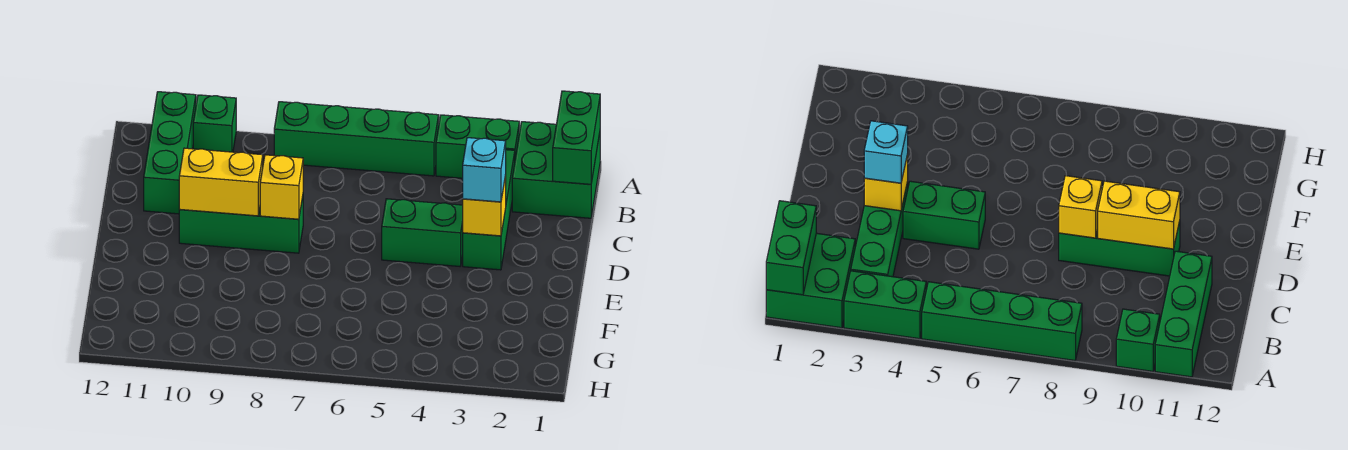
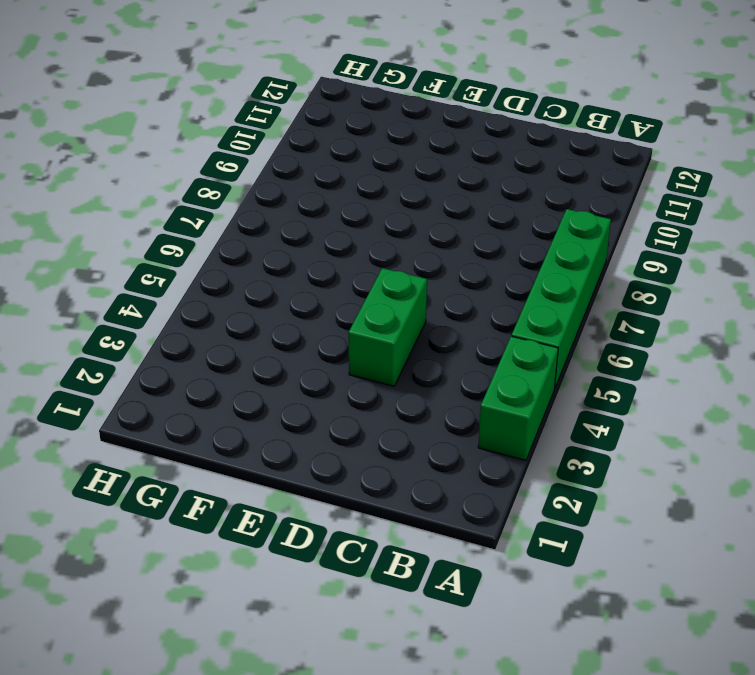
none -> green brick A1:B2 level 1
none -> green brick A10 level 1
none -> green brick A11:C11 level 1

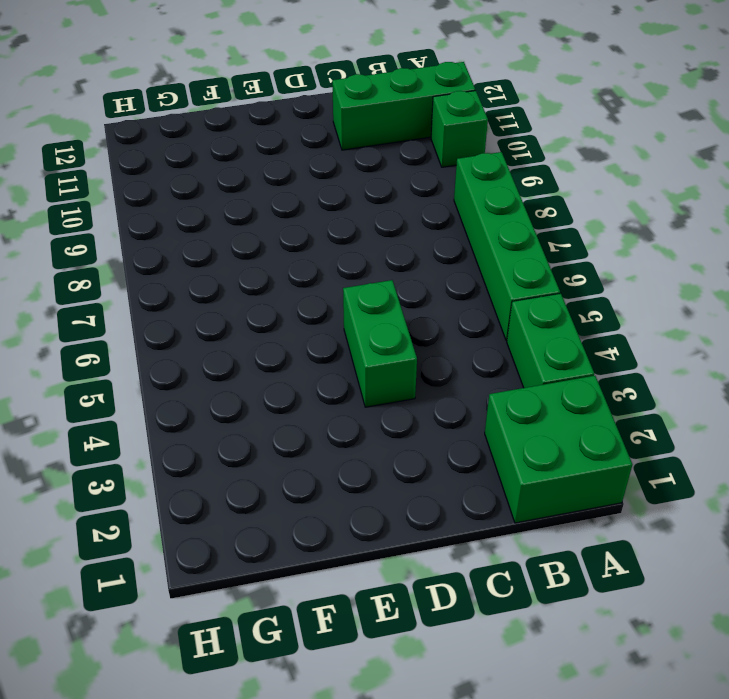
none -> green brick B3:D3 level 1
none -> green brick D8:D10 level 1
none -> green brick A1:B1 level 2

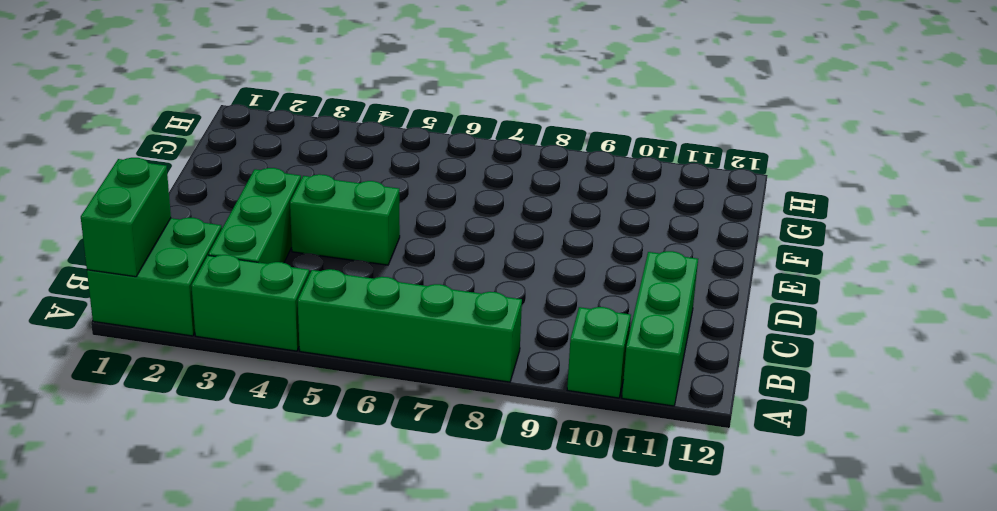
none -> green brick D8:D10 level 1
none -> yellow brick D3 level 2
none -> yellow brick D8 level 2

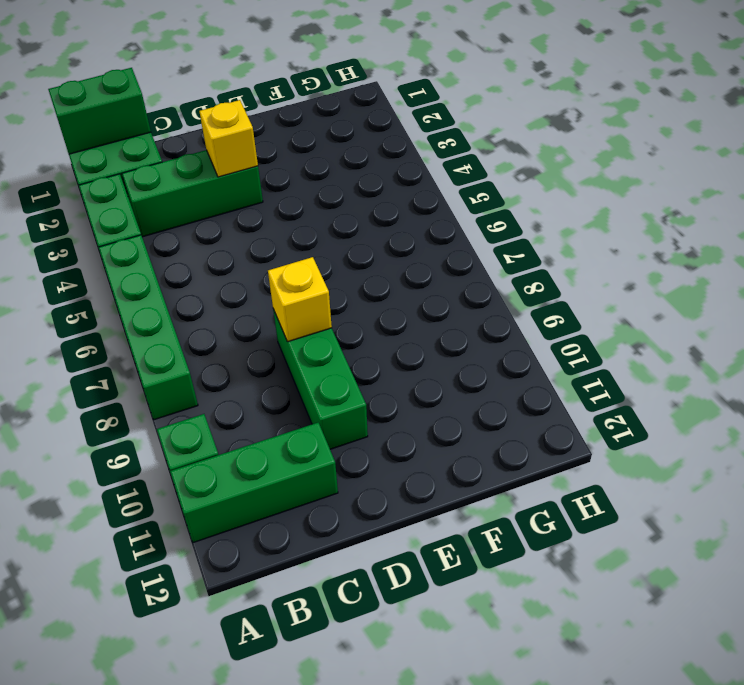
none -> green brick D4:D5 level 1
none -> yellow brick D9:D10 level 2
none -> cyan brick D3 level 3

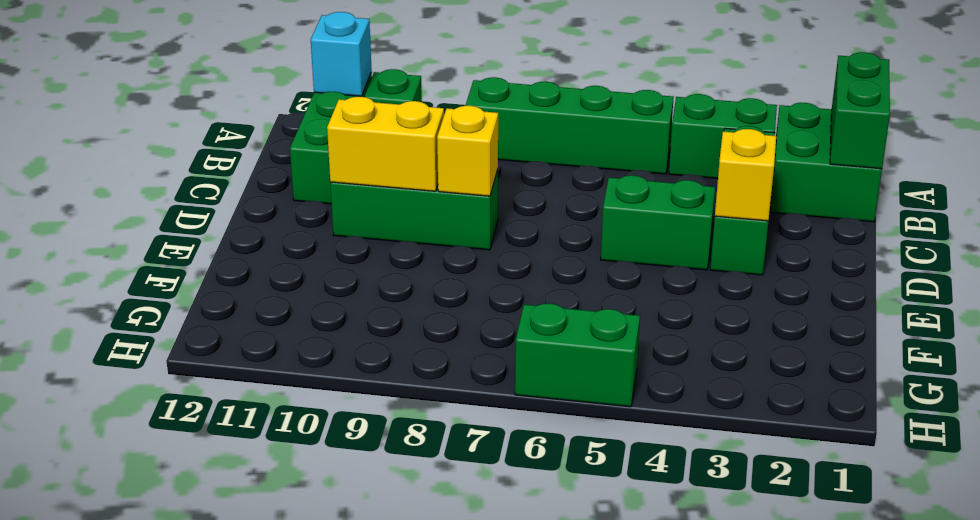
cyan brick A11 level 2 -> cyan brick D3 level 3
green brick H5:H6 level 1 -> none

